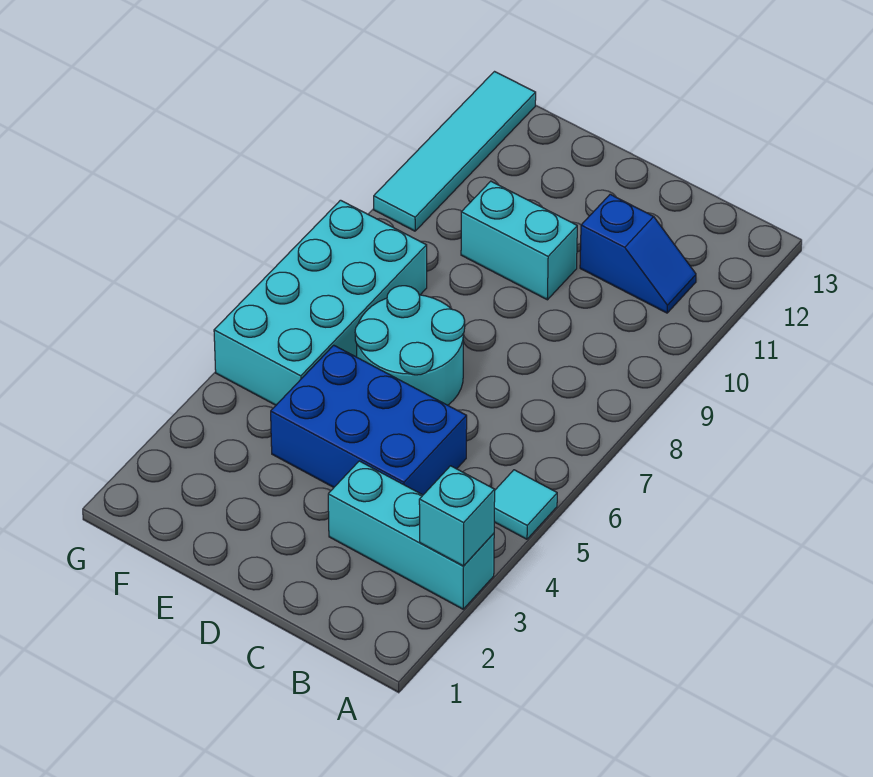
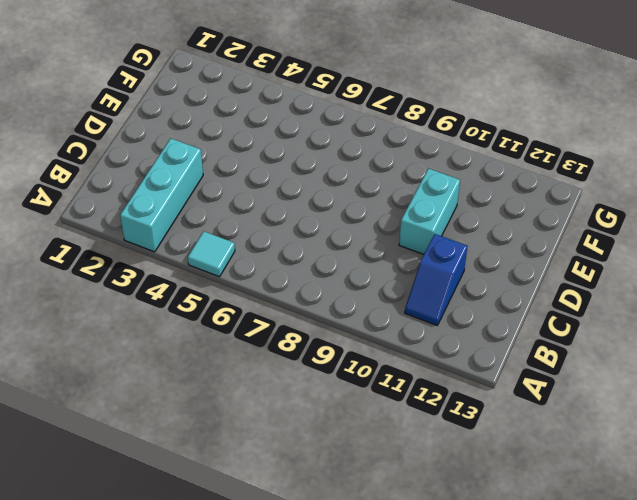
none -> blue brick C4:E5 level 1
none -> cyan round brick D6:E7 level 1

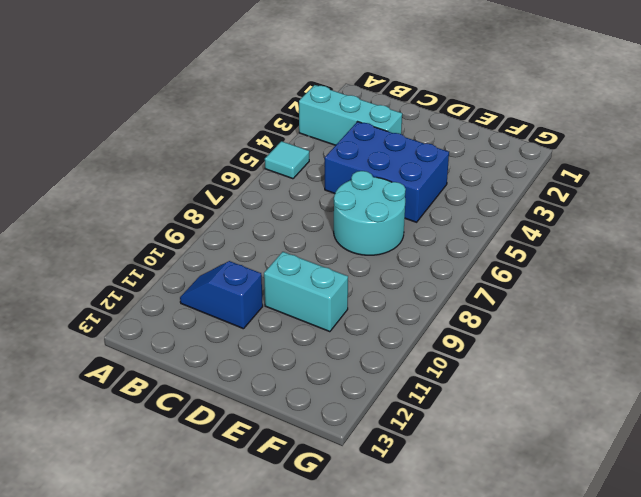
none -> cyan brick F5:G8 level 1
none -> cyan tile G10:G13 level 1

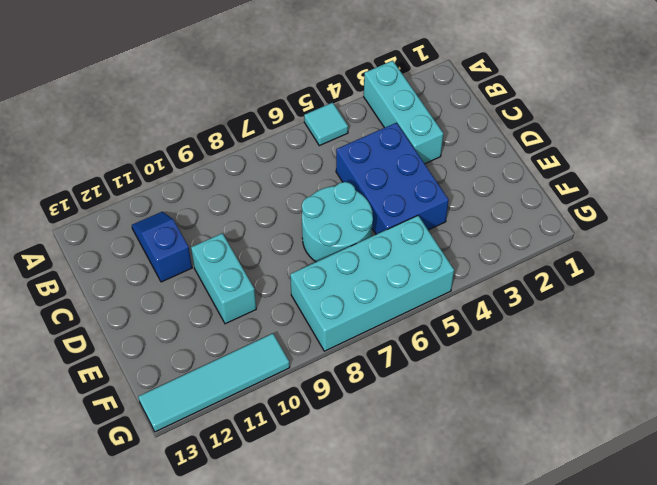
none -> cyan brick A3 level 2

